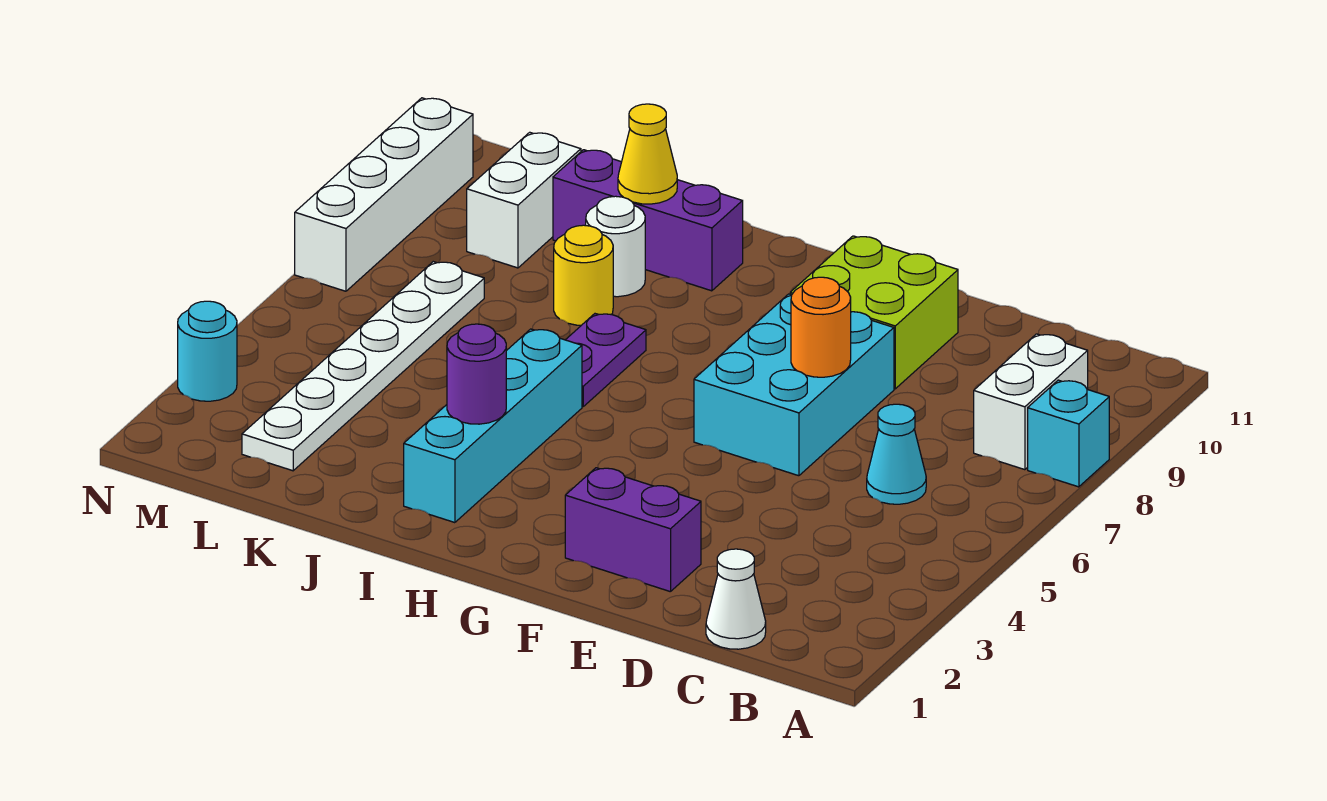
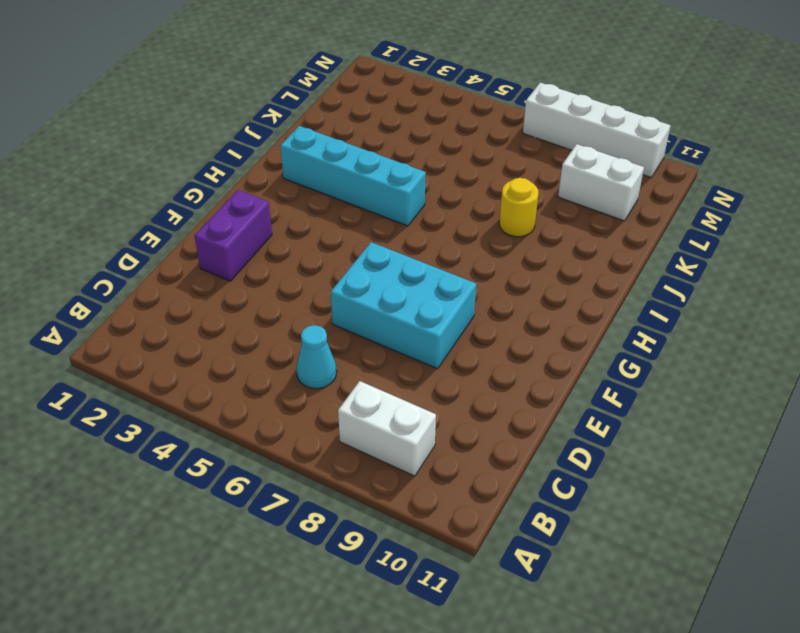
none -> cyan brick A8 level 1
none -> white cone C1 level 1
none -> lime brick E9:F10 level 1

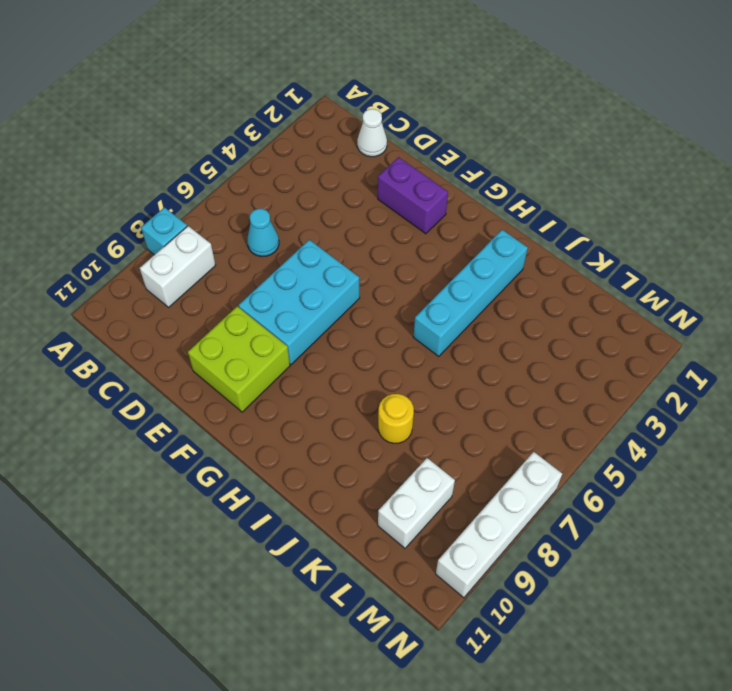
none -> purple plate I6:I7 level 1
none -> purple brick I10:K10 level 1
none -> white round brick J9 level 1

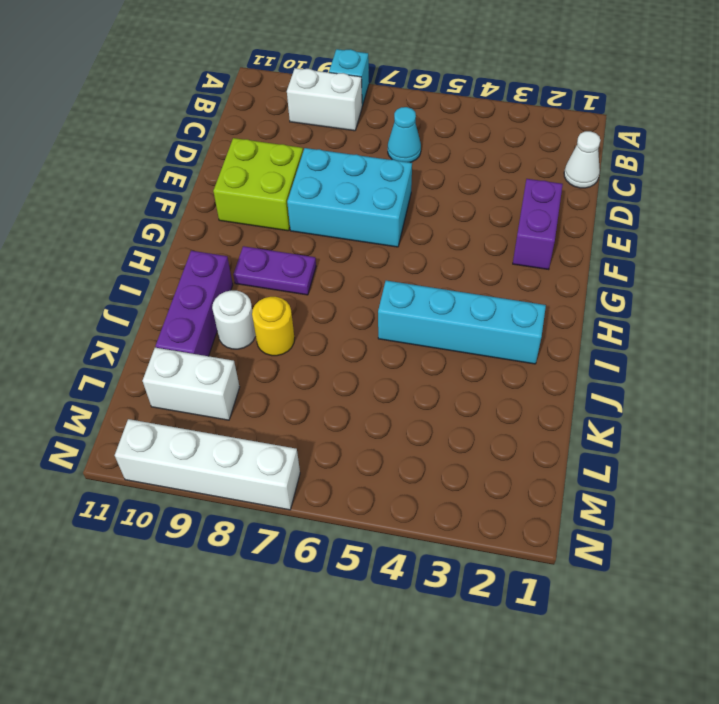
purple plate H8:H9 level 1 -> purple plate I6:I7 level 1
none -> white plate L2:L7 level 1
none -> cyan round brick N3 level 1
none -> orange round brick E7 level 2

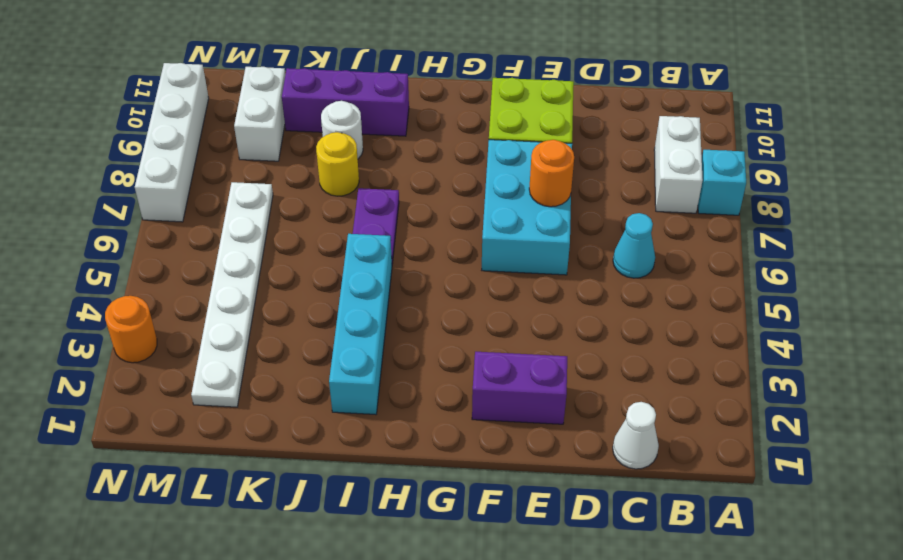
orange round brick N3 level 1 -> cyan round brick N3 level 1
none -> purple round brick I3 level 2
none -> yellow cone J10 level 2

